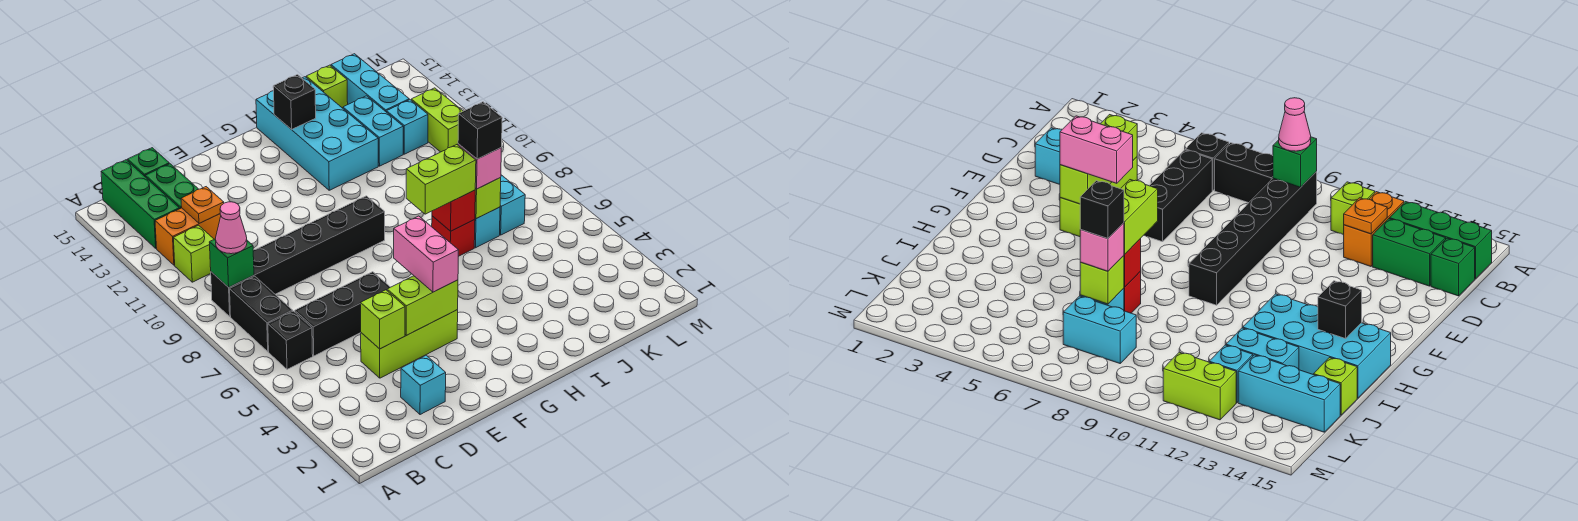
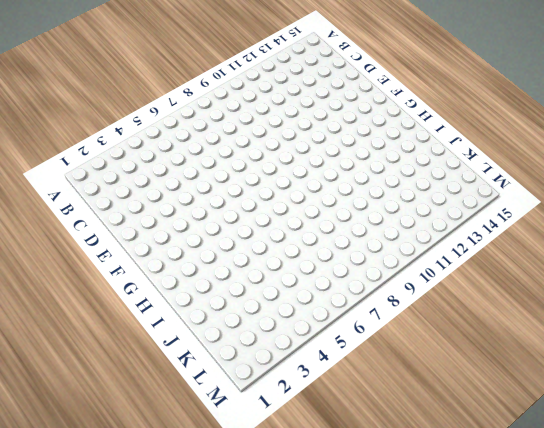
none -> black brick B6 level 1
none -> black brick B7:B8 level 1
none -> black brick B9:G9 level 1
none -> lime brick B11 level 1

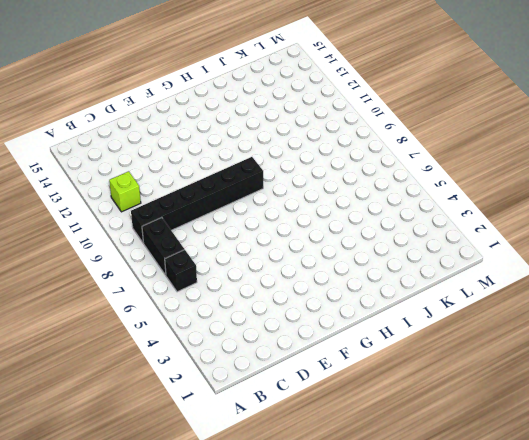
none -> orange brick B12:C12 level 1
none -> green brick B13:B15 level 1
none -> black brick C6:E6 level 1
none -> green brick C13:C14 level 1

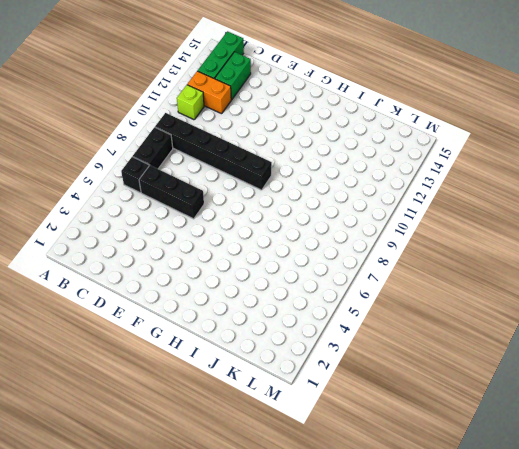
none -> green brick C15 level 1
none -> cyan brick D2 level 1
none -> lime brick D4:F4 level 1
none -> cyan brick H12:I15 level 1

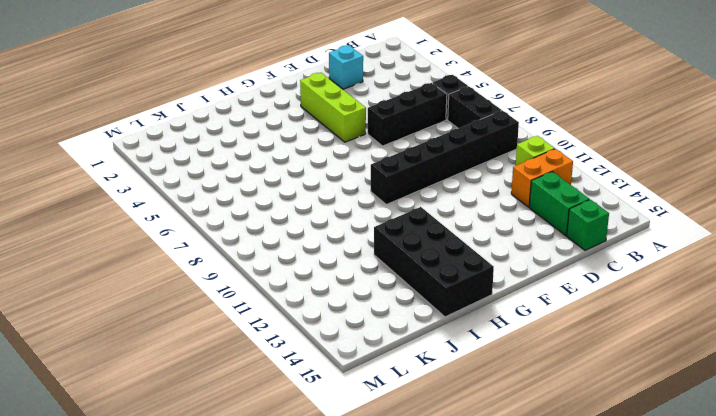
lime brick F3:F5 level 1 -> lime brick D4:F4 level 1
black brick H12:I15 level 1 -> cyan brick H12:I15 level 1
none -> green brick B13:B15 level 1
none -> red brick I7 level 1
none -> cyan brick J7 level 1
none -> cyan brick J12:J13 level 1

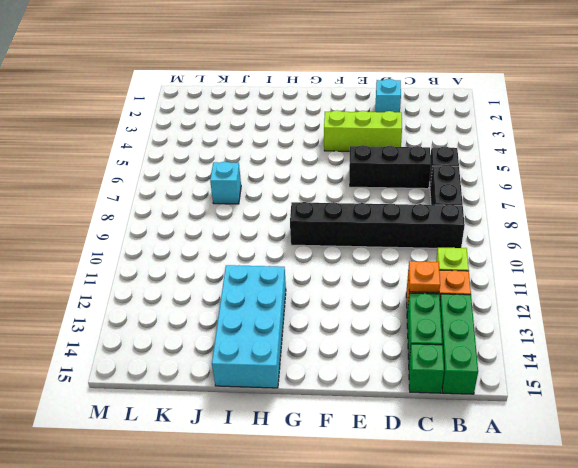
none -> red brick I7 level 1
none -> cyan brick J12:J13 level 1
none -> lime brick J15 level 1
none -> cyan brick K7:K8 level 1

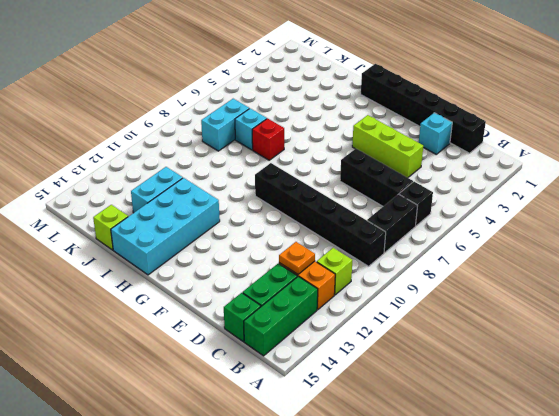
black brick C1:H1 level 1 -> none
none -> cyan brick K12 level 1
none -> cyan brick K13:K15 level 1
none -> lime brick L11:L12 level 1
none -> green brick B9 level 2

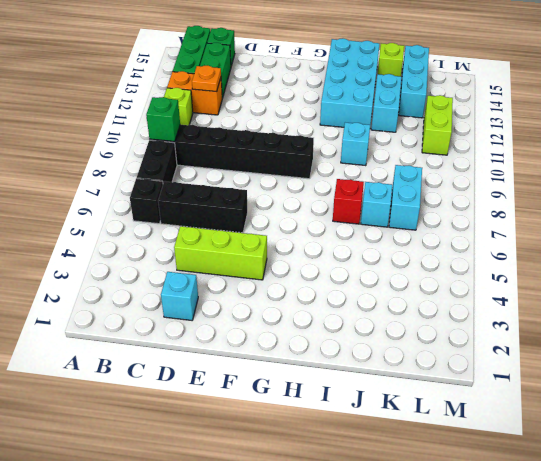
cyan brick I10 level 1 -> cyan brick K12 level 1
none -> lime brick D4 level 2
none -> lime brick E4:F4 level 2
none -> black brick H14 level 2
none -> red brick I7 level 2

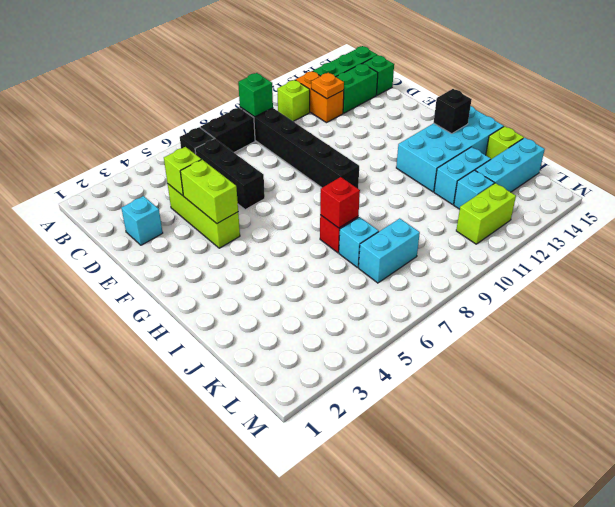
none -> lime brick J7 level 2
none -> pink cone B9 level 3
none -> pink brick F4:F5 level 3
none -> lime brick H7:I7 level 3

